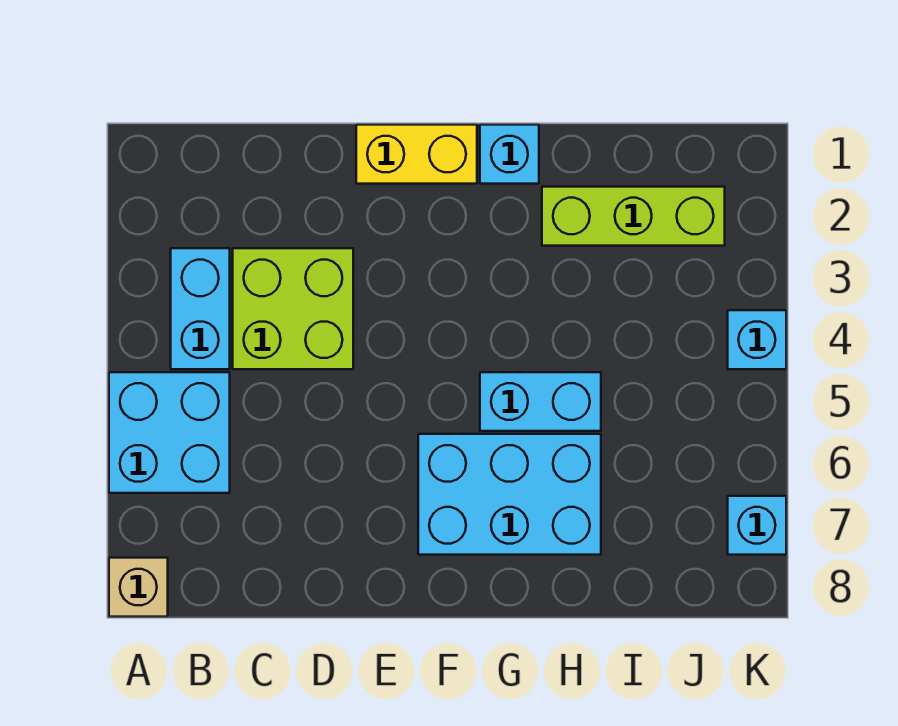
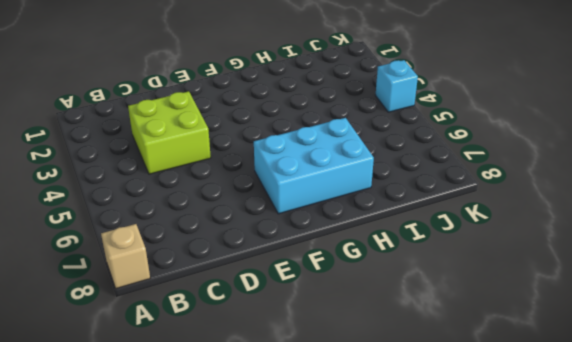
none -> cyan brick A5:B6 level 1
none -> cyan brick B3:B4 level 1

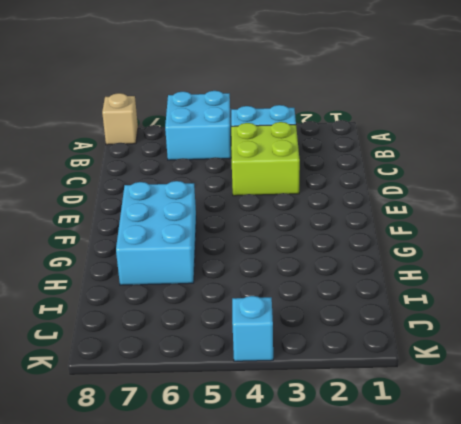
none -> yellow brick E1:F1 level 1
none -> cyan brick G1 level 1

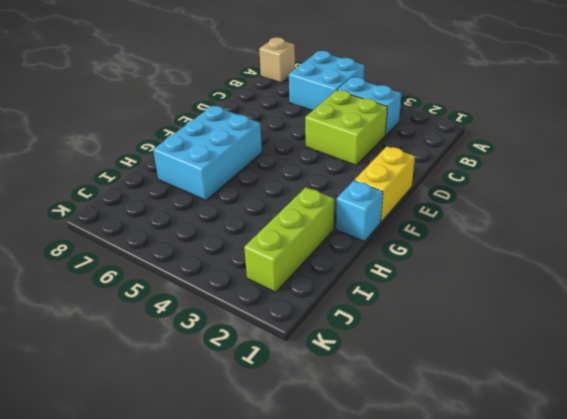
none -> cyan brick G5:H5 level 1
none -> cyan brick K4 level 1

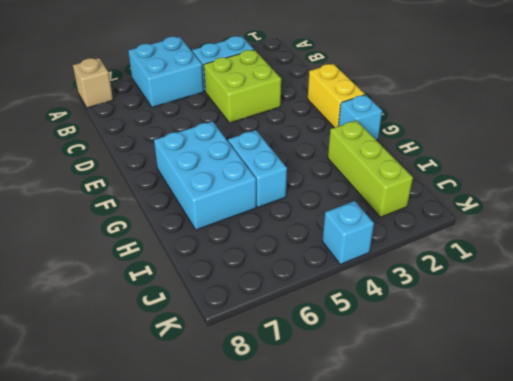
none -> cyan brick K7 level 1

